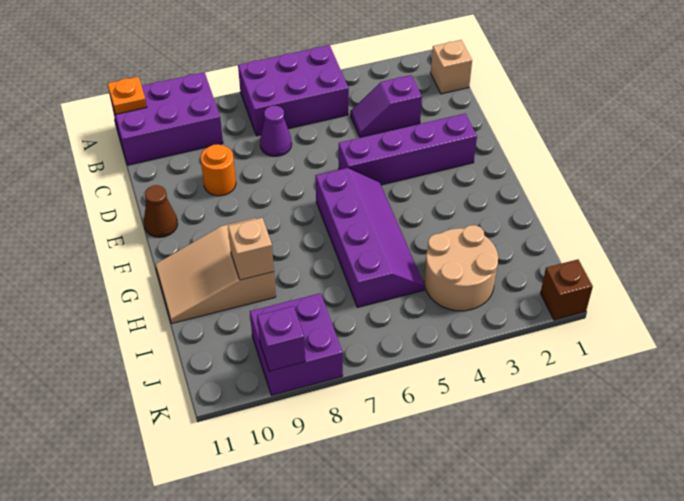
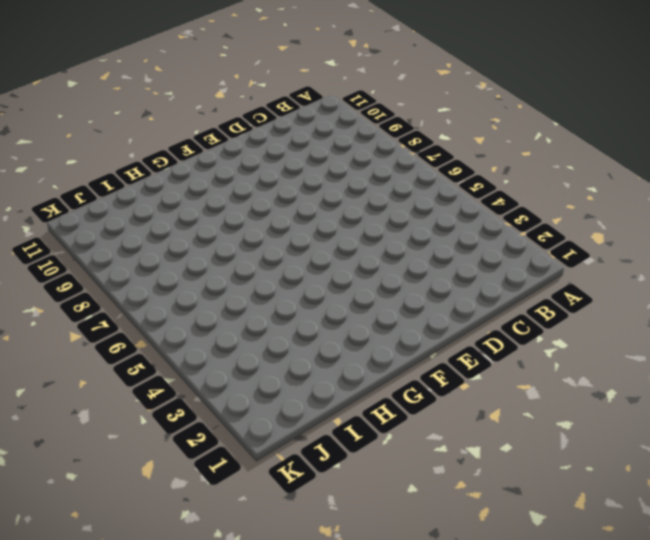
none -> purple brick A5:B7 level 1
none -> purple brick A9:B11 level 1
none -> tan brick B1 level 1

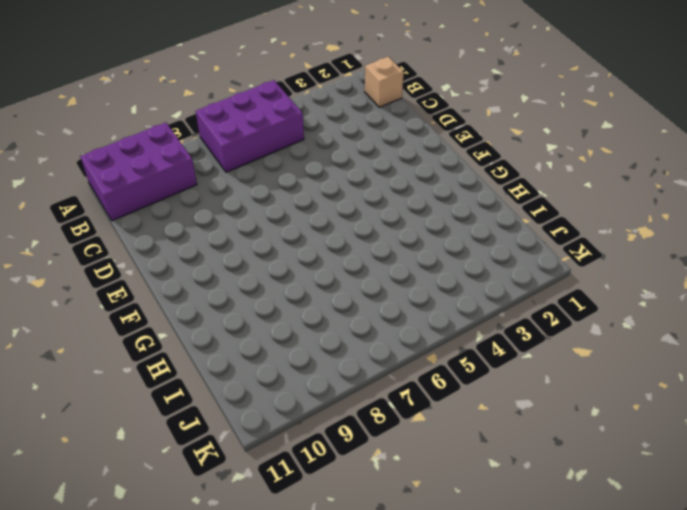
none -> purple slope C3:C4 level 1 top 3
none -> purple cone C7 level 1
none -> orange round brick D9 level 1

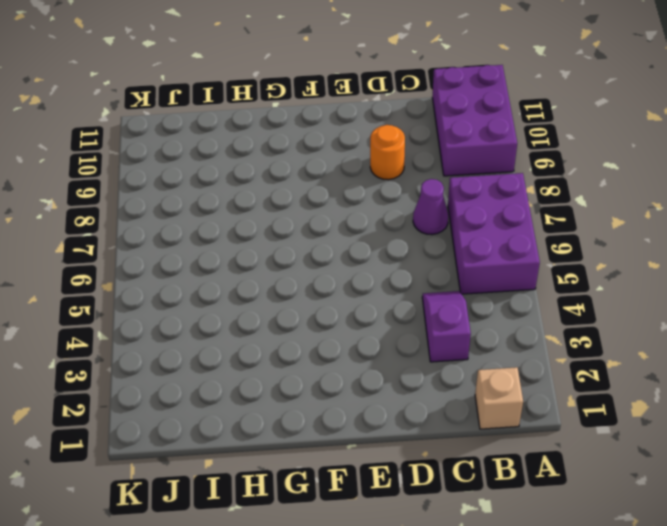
none -> purple brick E2:E5 level 1
none -> brown cone E11 level 1
none -> purple slope F5:I6 level 1 top 6

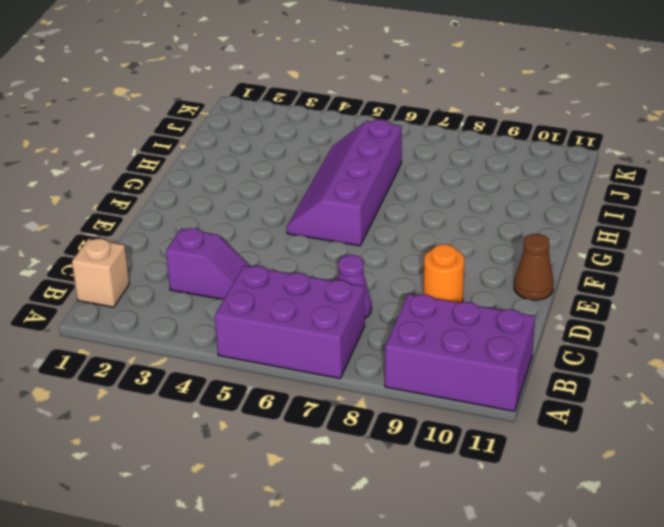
none -> purple brick E2:E5 level 1
none -> tan slope G9:H11 level 1 top 9
none -> tan round brick I3:J4 level 1

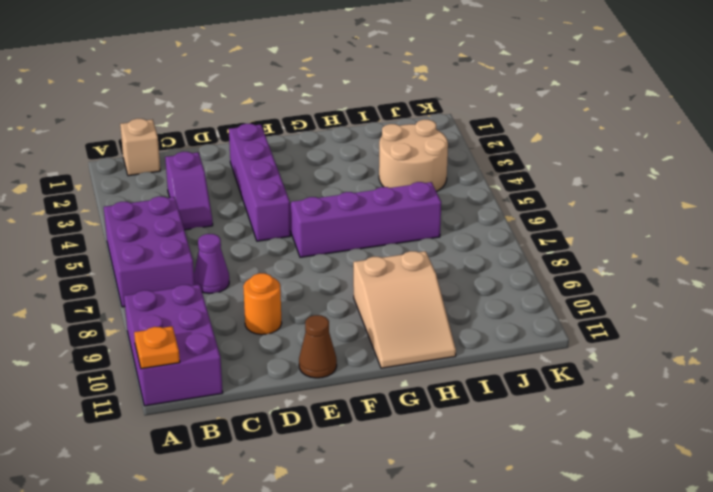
none -> purple brick J8:K9 level 1
none -> brown brick K1 level 1
none -> tan brick H9 level 2

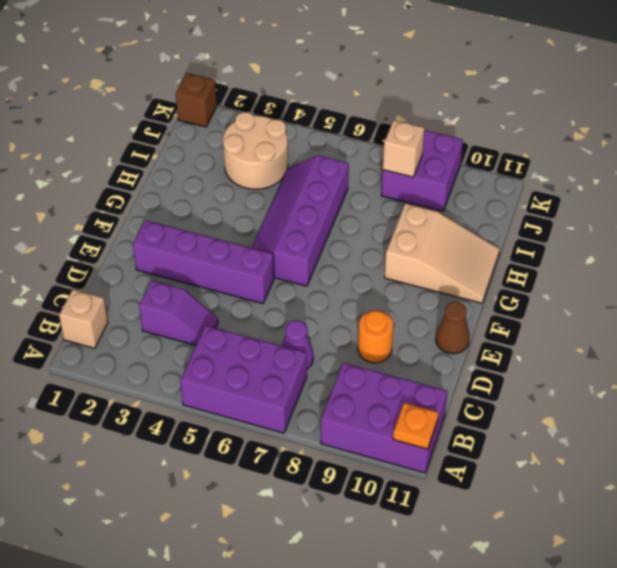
tan brick J8 level 2 -> tan brick H9 level 2
none -> purple brick K9 level 2

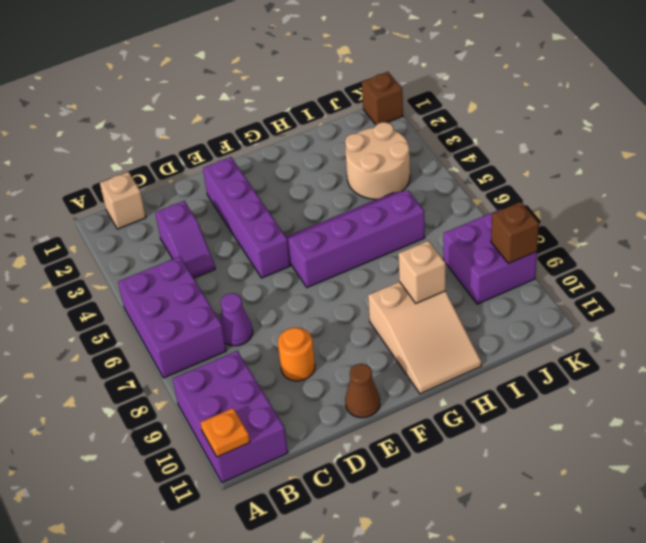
brown brick K9 level 2 -> purple brick K9 level 2

